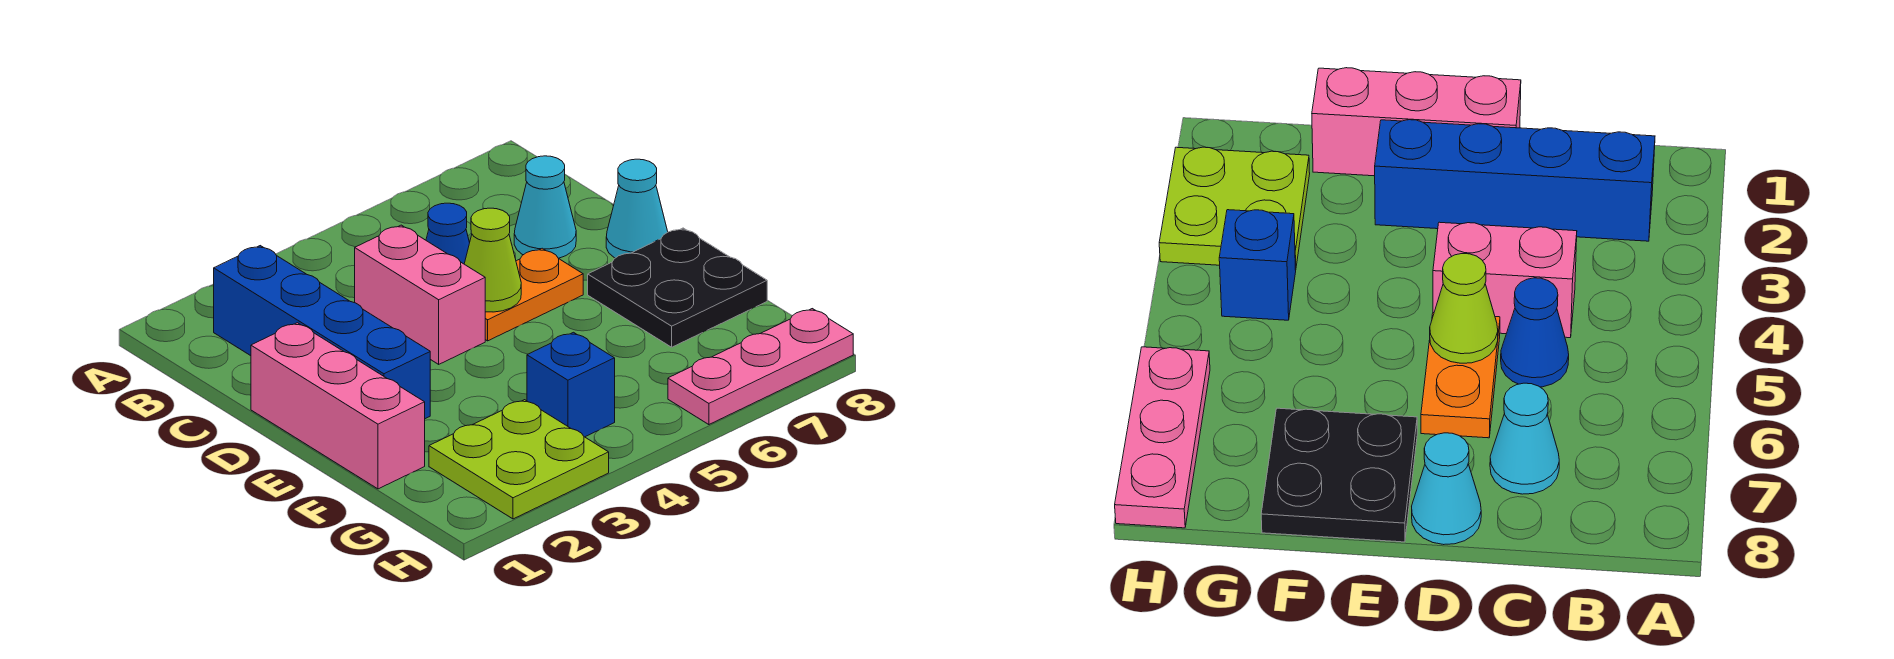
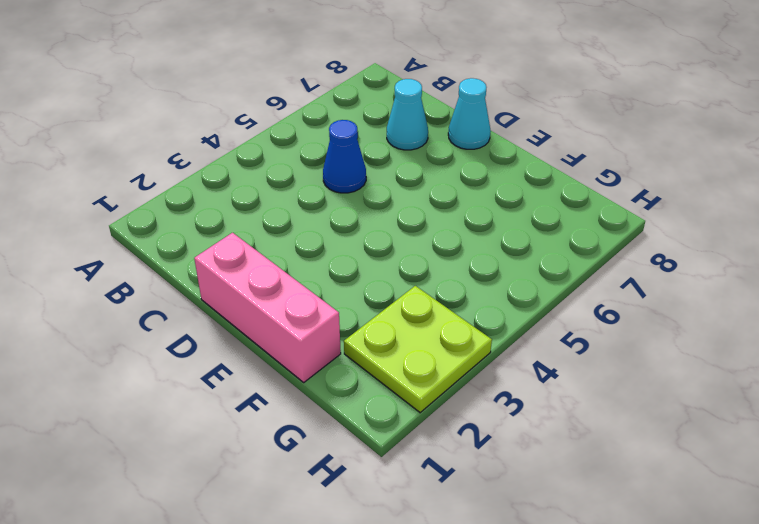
none -> blue brick B2:E2 level 1
none -> pink brick C4:D4 level 1
none -> orange plate D5:D6 level 1

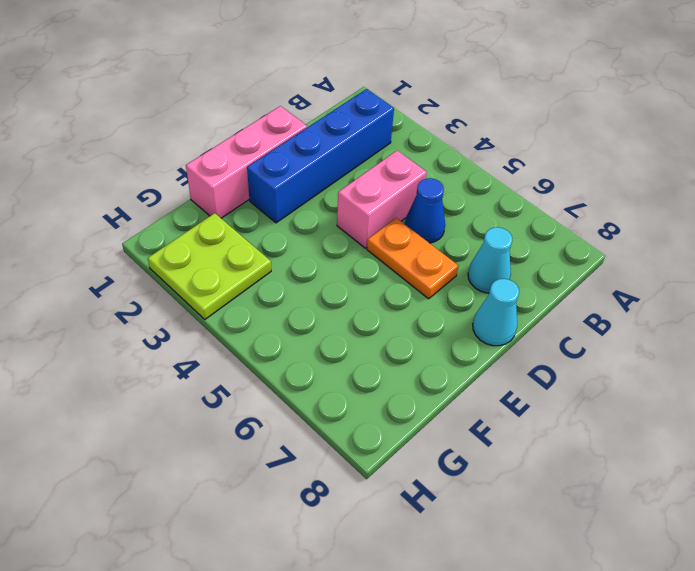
none -> black plate E7:F8 level 1
none -> blue brick G4 level 1
none -> pink plate H6:H8 level 1

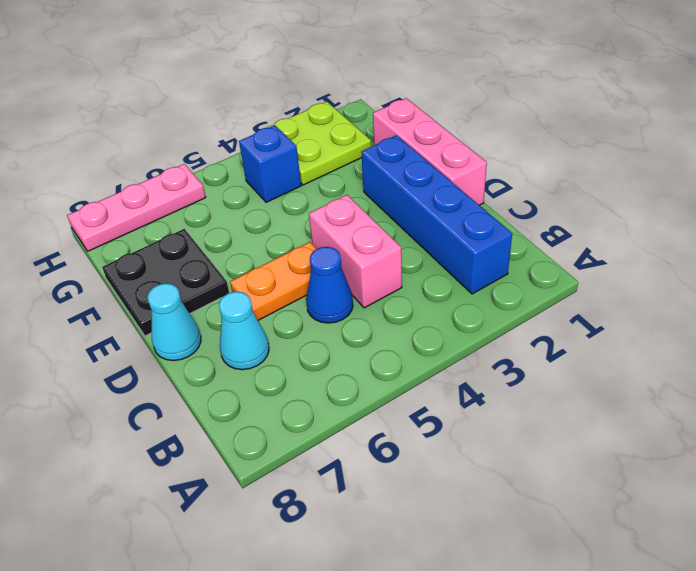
none -> lime cone D5 level 2

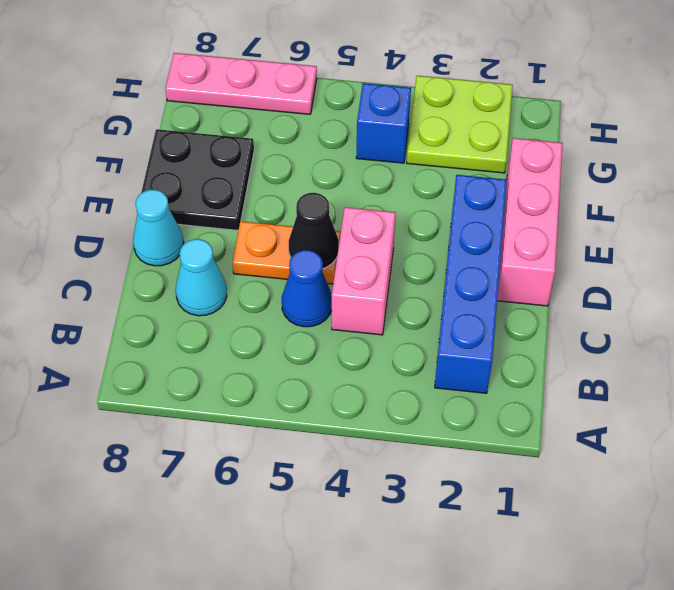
black cone D5 level 2 -> lime cone D5 level 2

